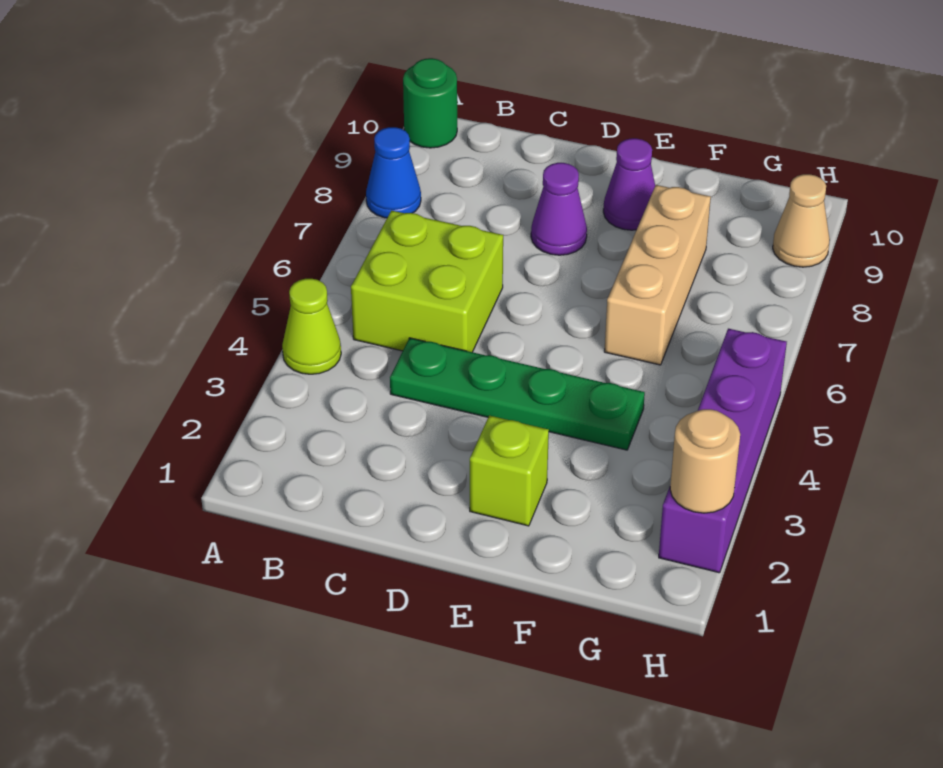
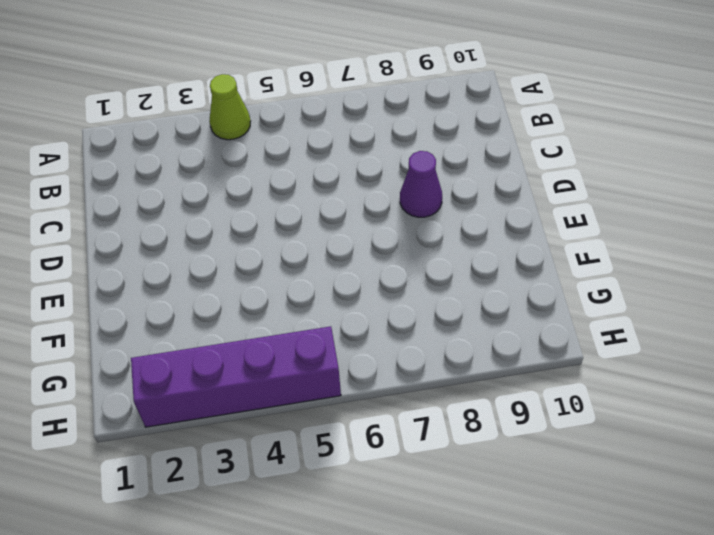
none -> blue cone A8 level 1
none -> green round brick A10 level 1
none -> lime brick B5:C6 level 1

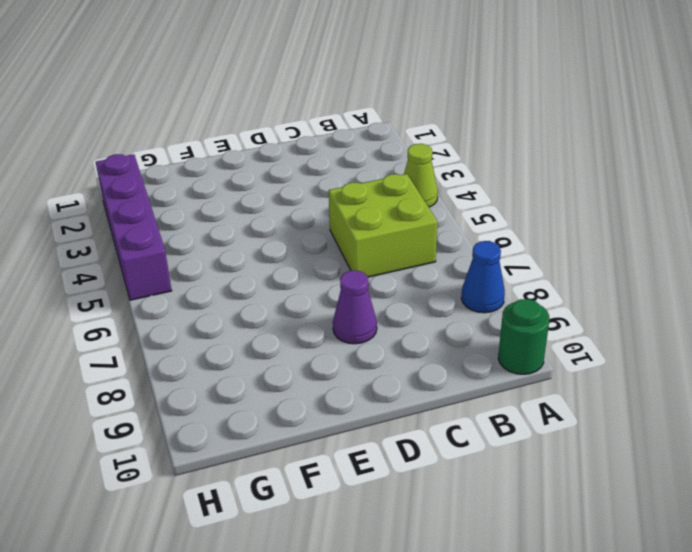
none -> green plate C4:F4 level 1
none -> lime brick E2 level 1
none -> purple cone E9 level 1

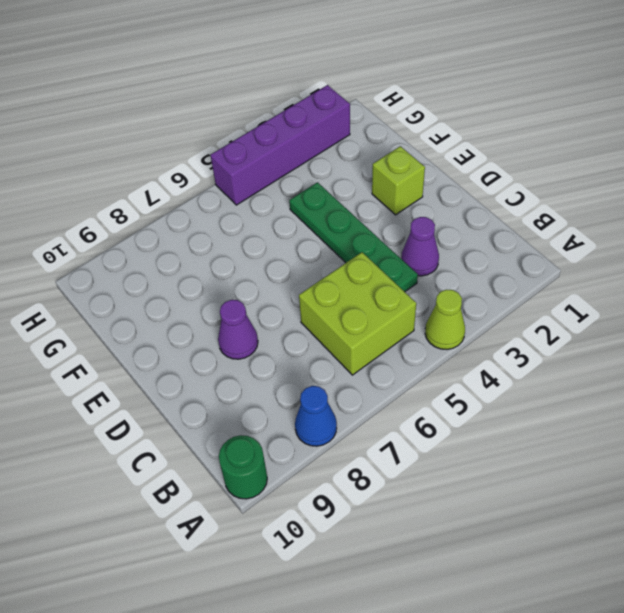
purple cone C3 level 1 -> purple cone E9 level 1
none -> tan brick F6:F8 level 1
none -> tan cone H9 level 1
none -> tan round brick H2 level 2

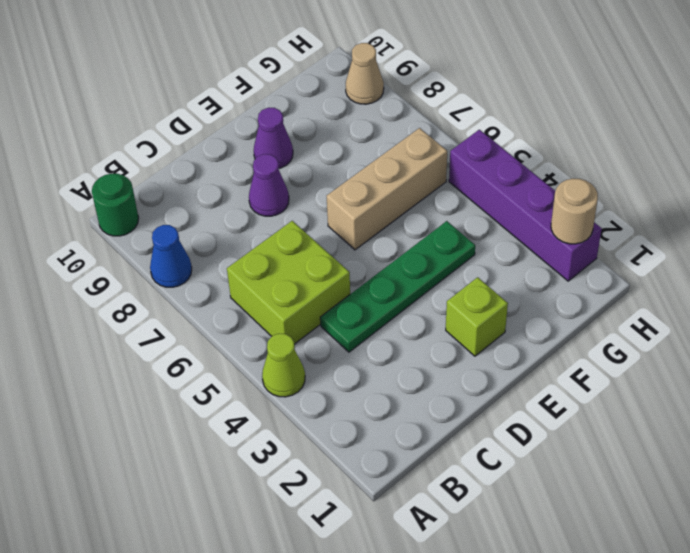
tan brick E6:G6 level 1 -> tan brick F6:F8 level 1

